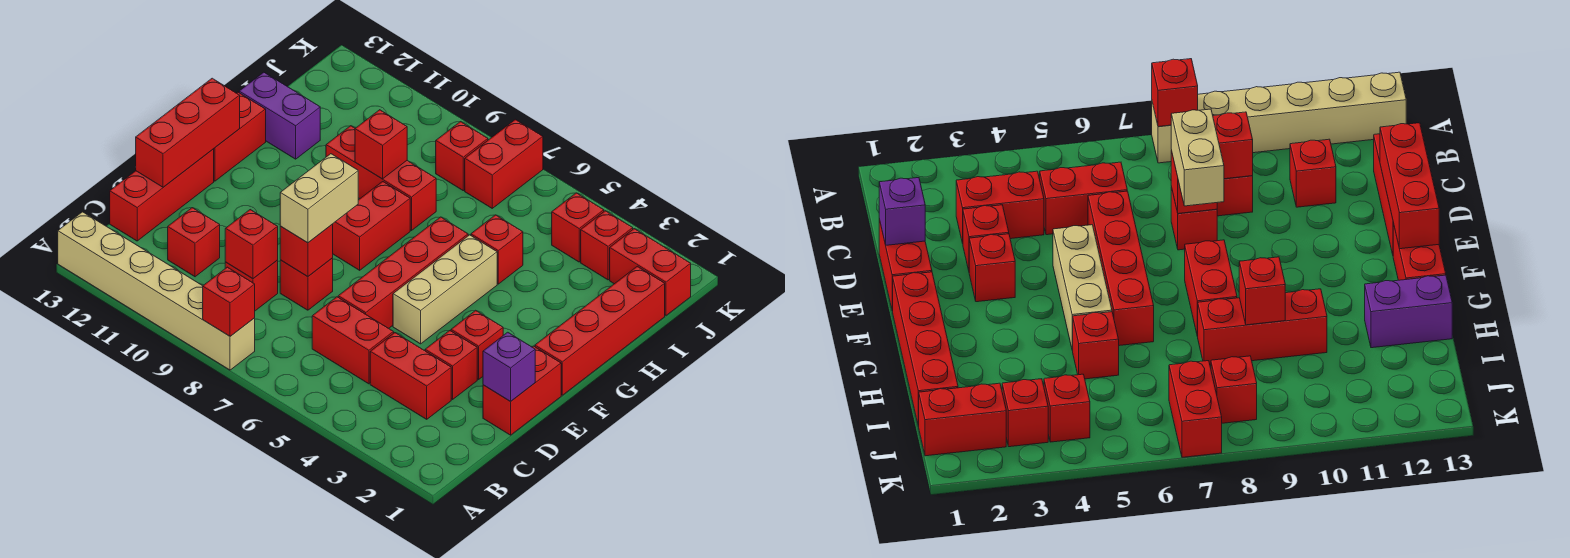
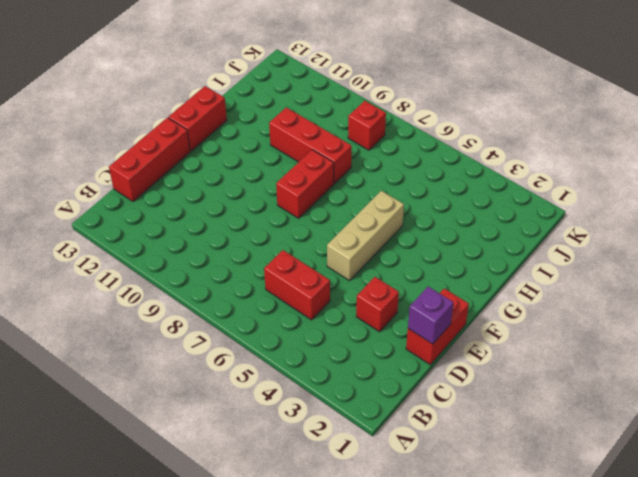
none -> tan brick A8:A13 level 1
none -> red brick C3:C4 level 1
none -> red brick C9 level 1
none -> red brick C11 level 1

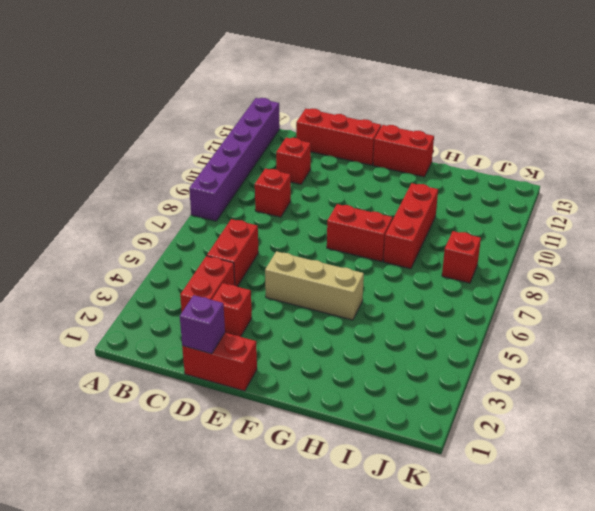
purple brick A8:A13 level 1 -> tan brick A8:A13 level 1
none -> red brick D6:G6 level 1
none -> red brick D8 level 1
none -> red brick E3 level 1
none -> red brick F1:I1 level 1

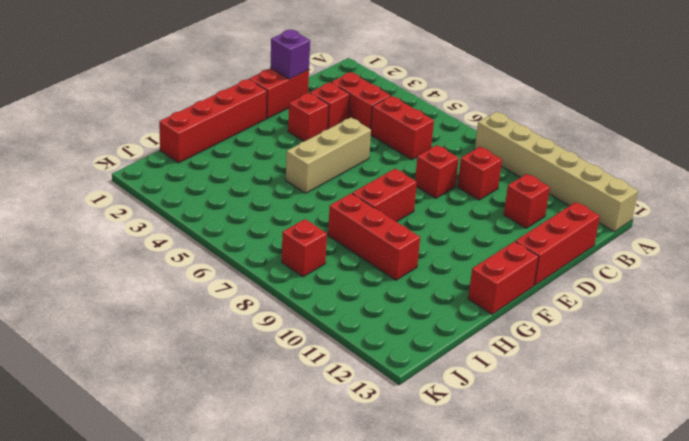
none -> red brick D6:G6 level 1
none -> red brick H5 level 1
none -> purple brick H12:H13 level 1
none -> red brick J1:J2 level 1

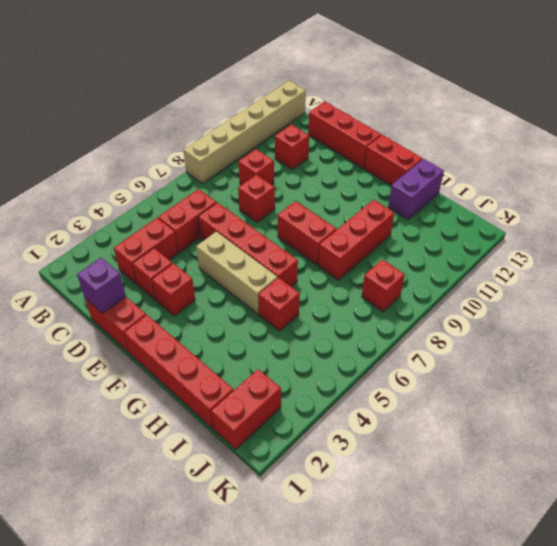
none -> red brick J3 level 1
none -> red brick J4 level 1
none -> red brick J7:K7 level 1
none -> red brick A8 level 2

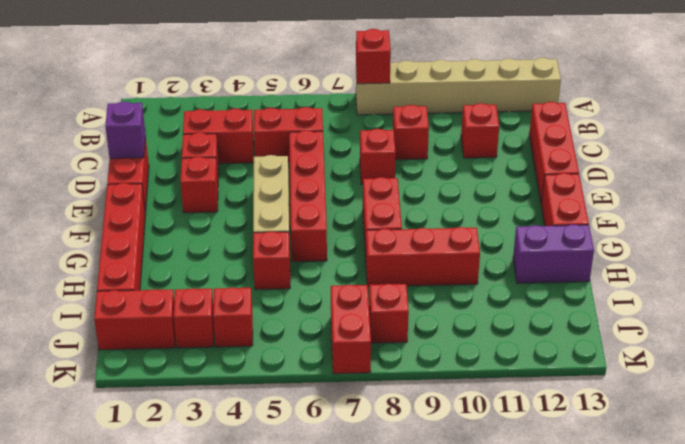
none -> red brick C9 level 2
none -> red brick D8 level 2
none -> red brick D13:F13 level 2
none -> red brick H9 level 2

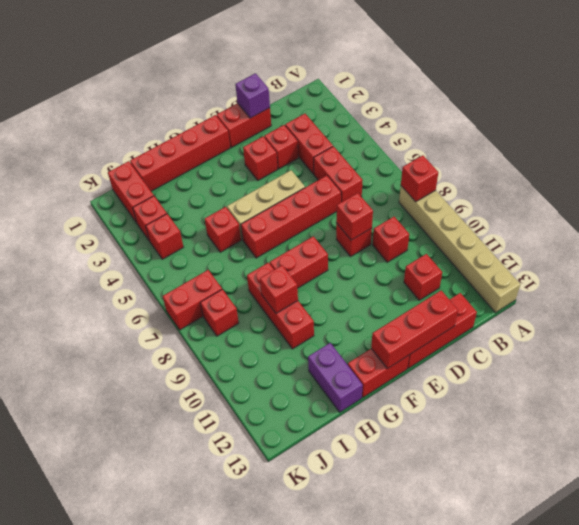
none -> red brick C9 level 2
none -> tan brick D8:E8 level 3

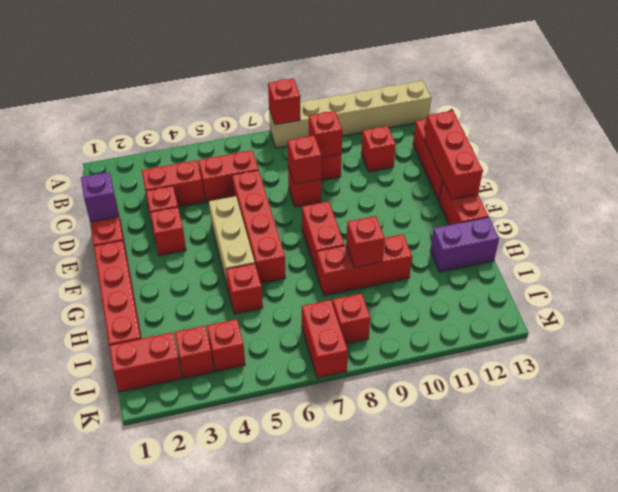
none -> tan brick D8:E8 level 3

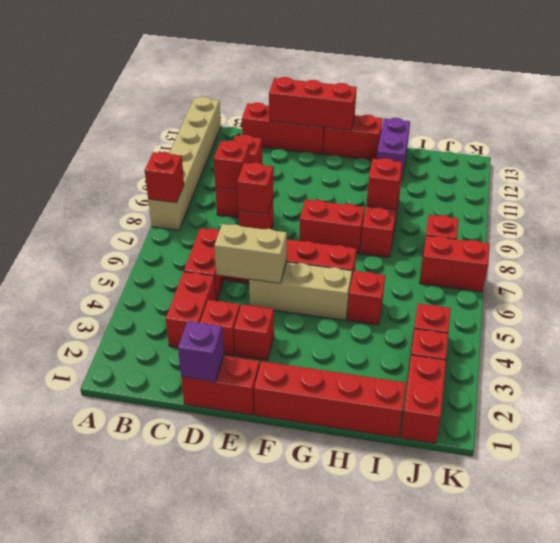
tan brick D5:E5 level 2 -> tan brick D8:E8 level 3

